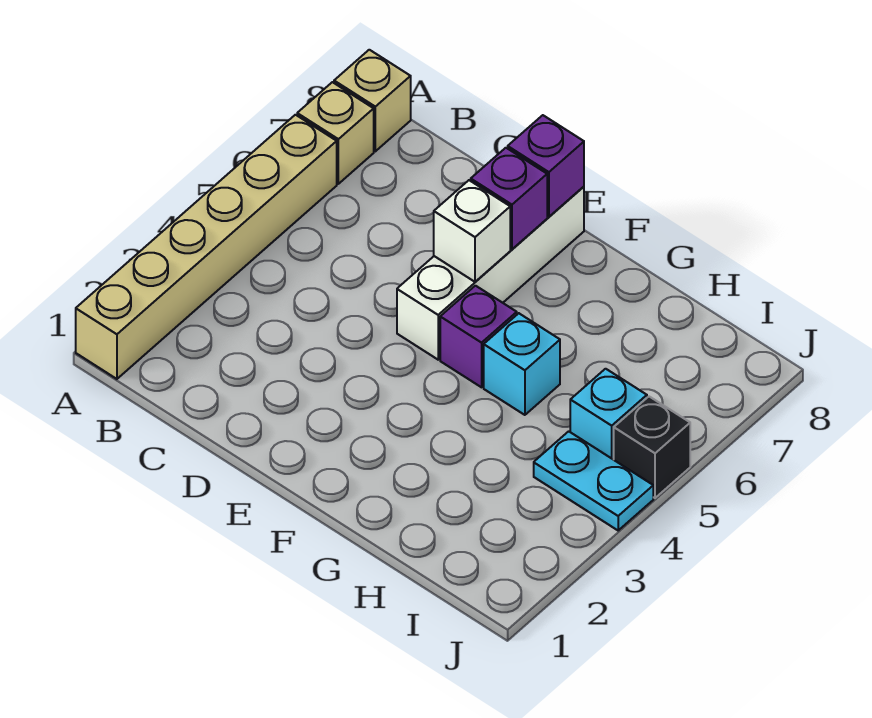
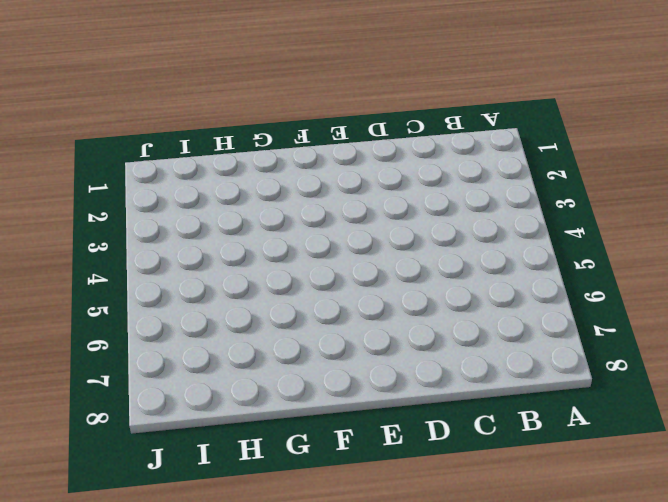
none -> tan brick A1:A6 level 1
none -> tan brick A7 level 1
none -> tan brick A8 level 1

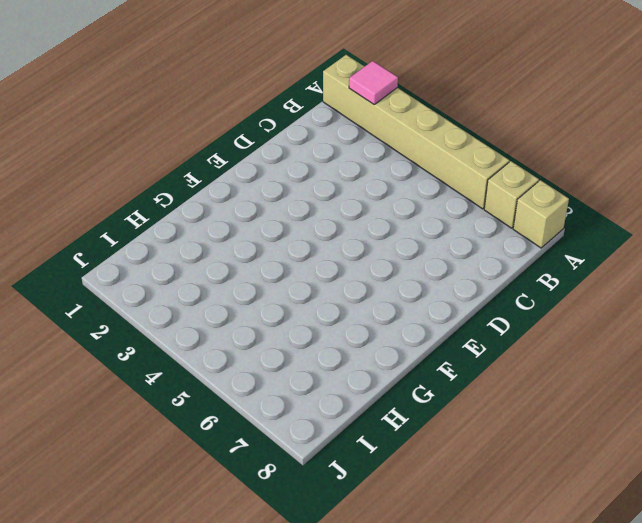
pink tile A2 level 2 -> none
none -> white brick E5:E8 level 1
none -> purple brick F5 level 1
none -> cyan brick G5 level 1

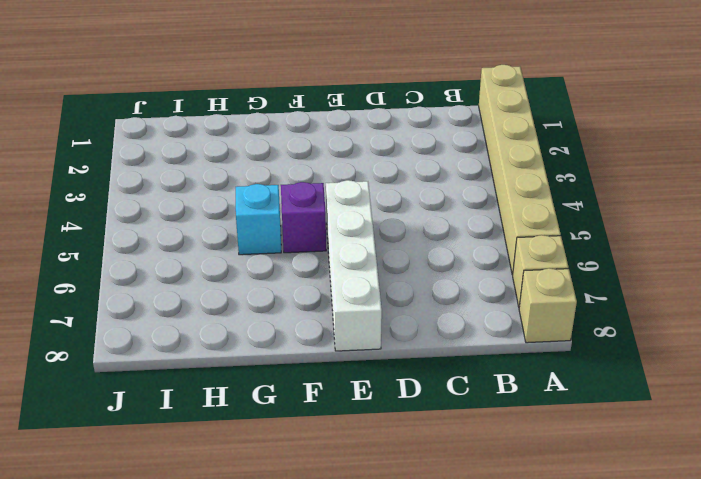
none -> cyan plate I4:J4 level 1
none -> cyan brick I5 level 1
none -> black brick J5 level 1

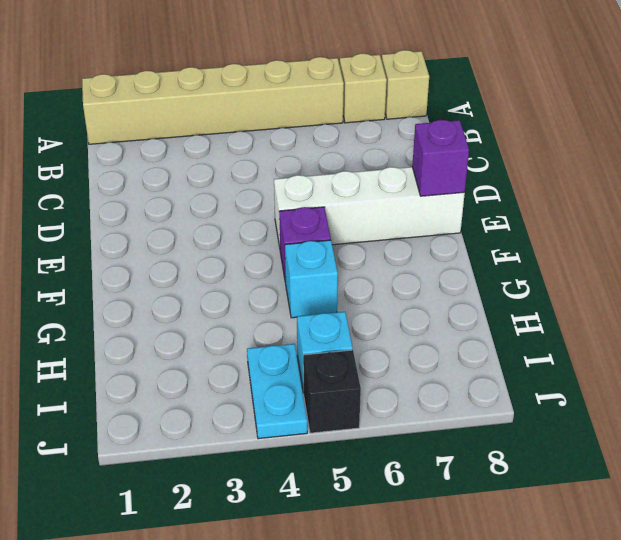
none -> white brick E6 level 2
none -> purple brick E7 level 2

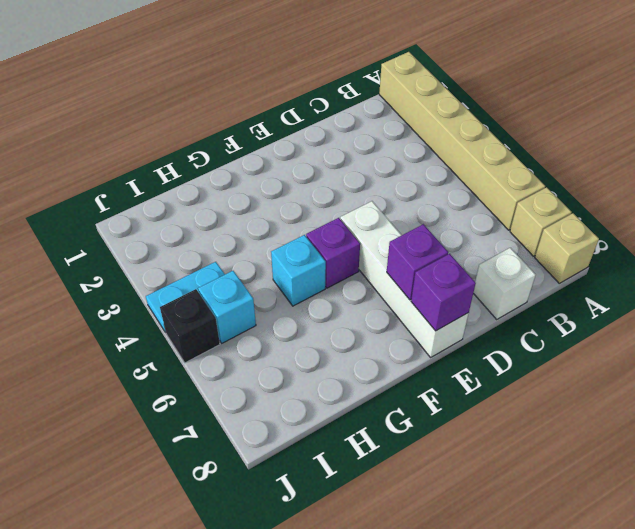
white brick C8 level 1 -> white brick E6 level 2

